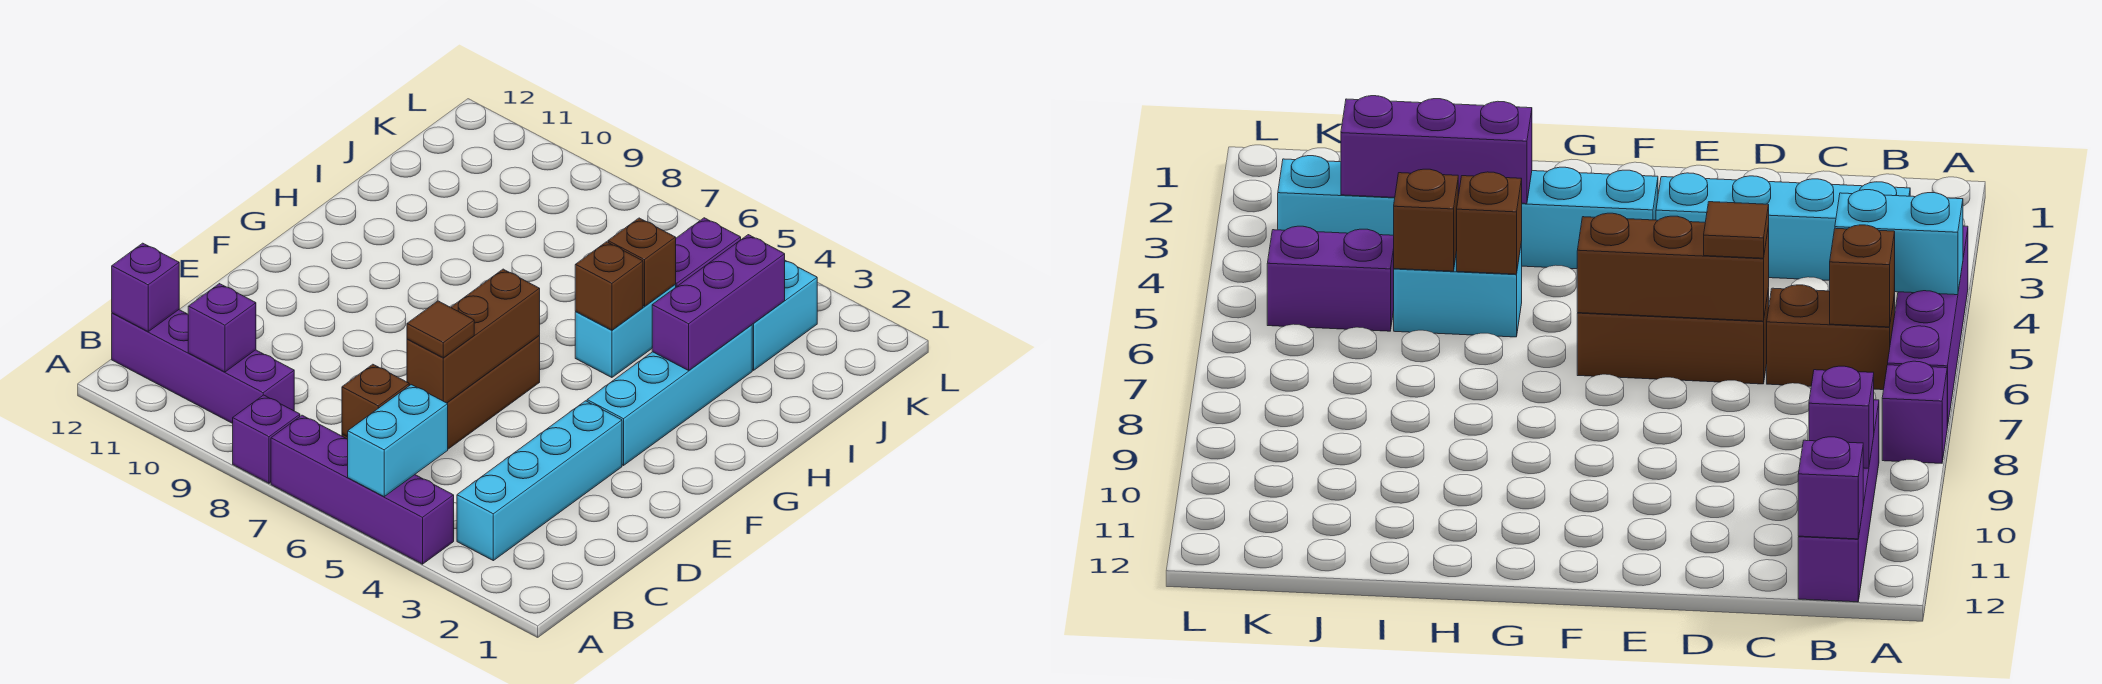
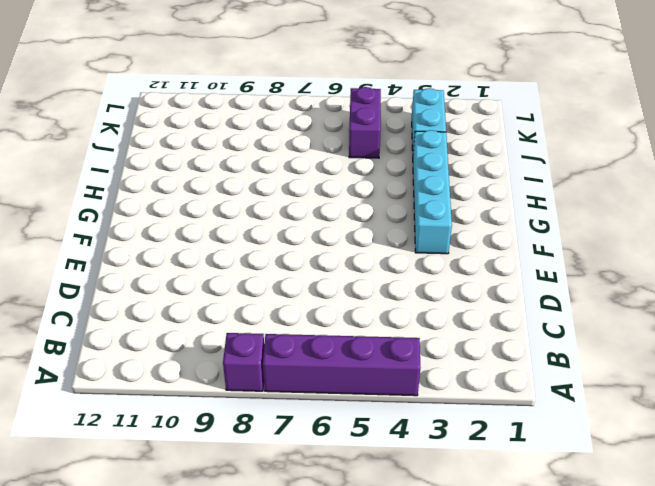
none -> cyan brick B3:E3 level 1
none -> brown brick B6:C6 level 1
none -> purple brick B9:B12 level 1

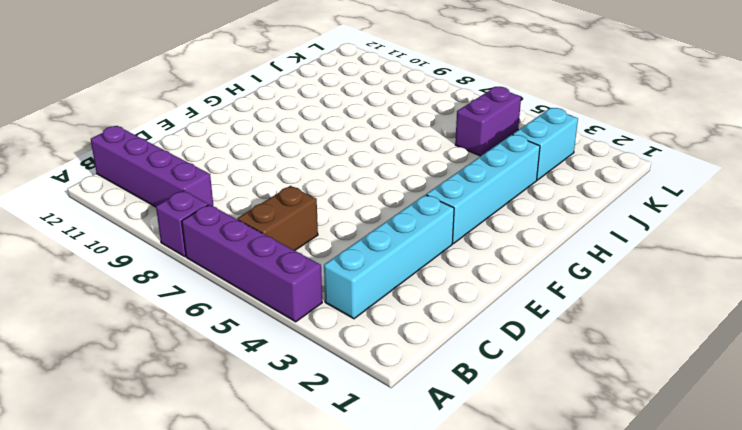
none -> brown brick D6:F6 level 1
none -> cyan brick H5:I5 level 1
none -> cyan brick A5:B5 level 2

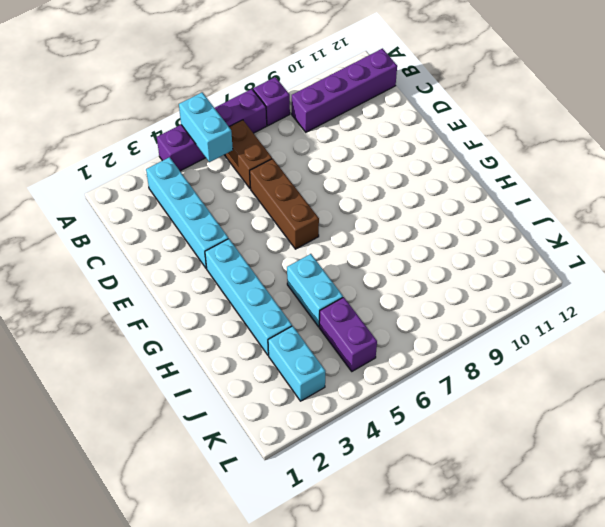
none -> brown brick B6 level 2
none -> purple brick B10 level 2
none -> purple brick B12 level 2

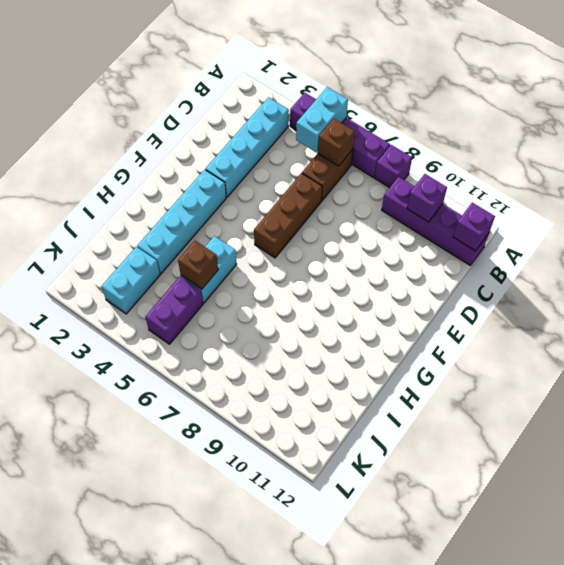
none -> brown brick D6:F6 level 2
none -> purple brick H3:J3 level 2
none -> brown brick H5 level 2

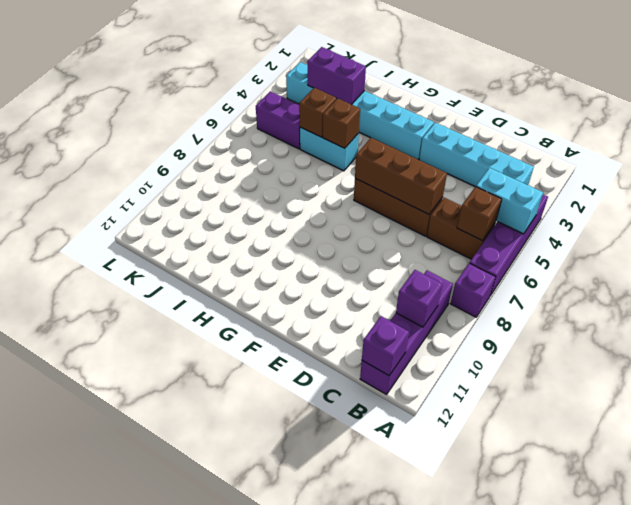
purple brick I3:J3 level 2 -> purple brick H3:J3 level 2
none -> brown tile D6 level 3

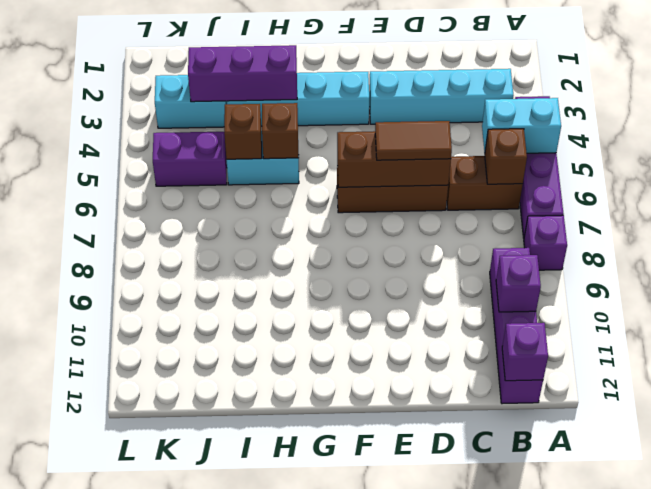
brown tile D6:E6 level 3 -> brown tile D6 level 3

